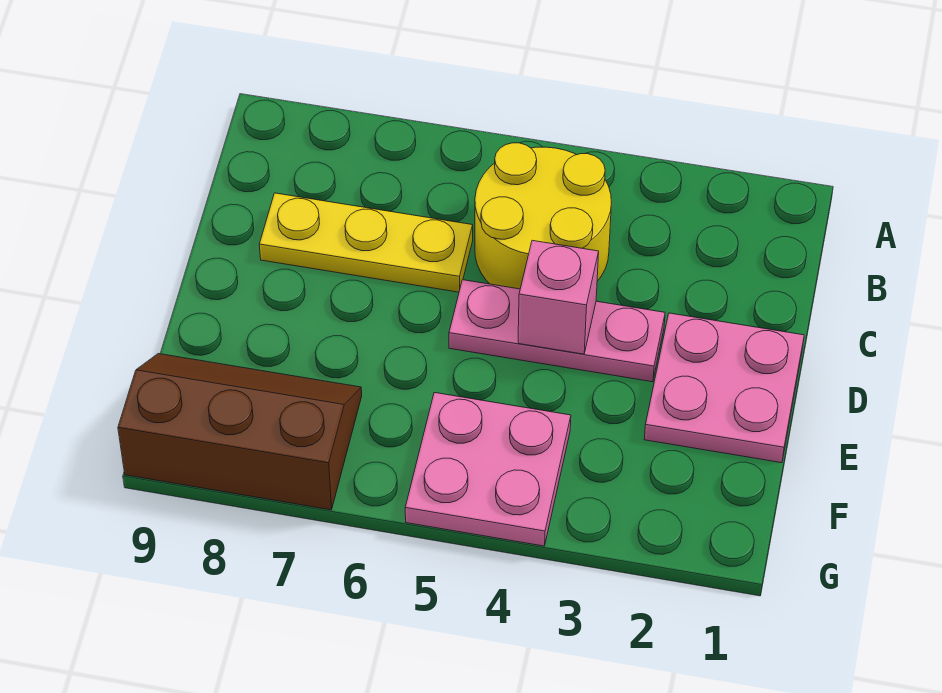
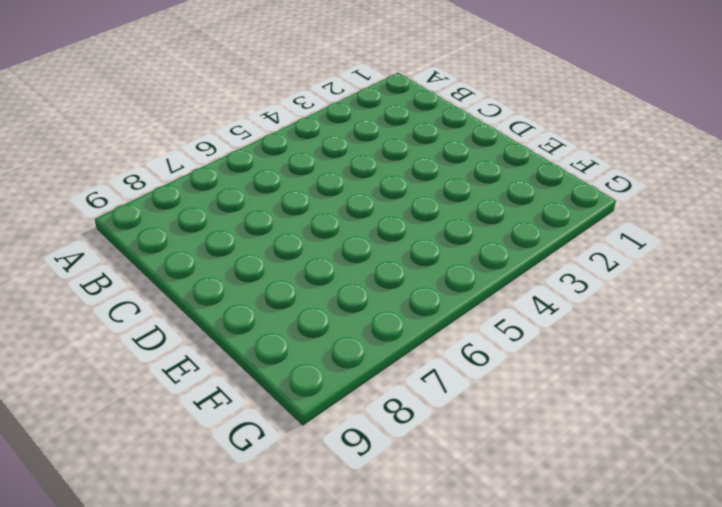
none -> yellow round brick B4:C5 level 1
none -> yellow plate C6:C8 level 1

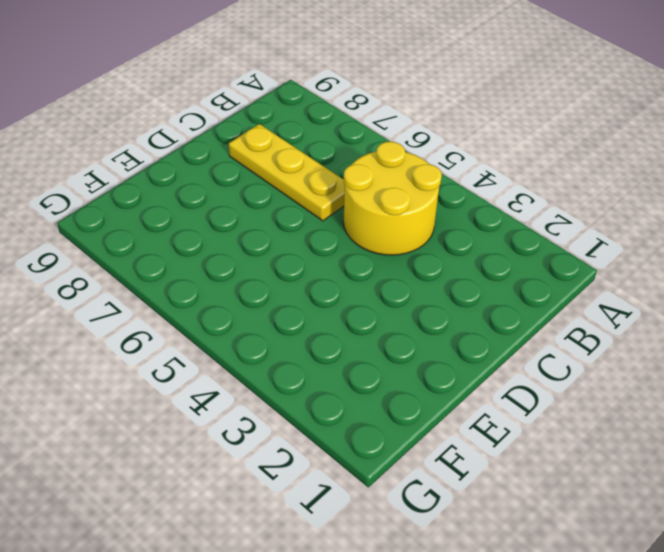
none -> pink plate D1:E2 level 1
none -> pink plate D3:D5 level 1

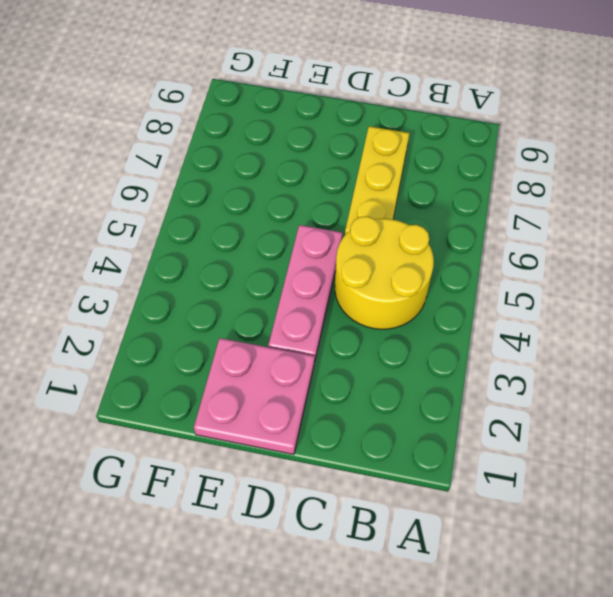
none -> pink plate F4:G5 level 1
none -> brown slope F7:G9 level 1 top G

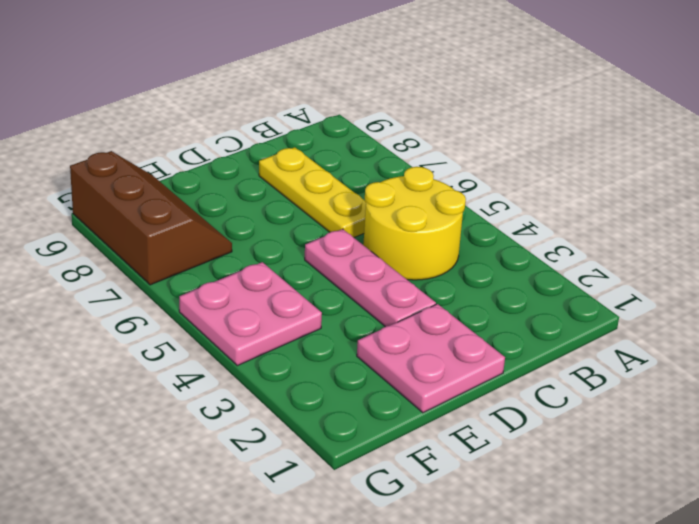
none -> pink brick D4 level 2

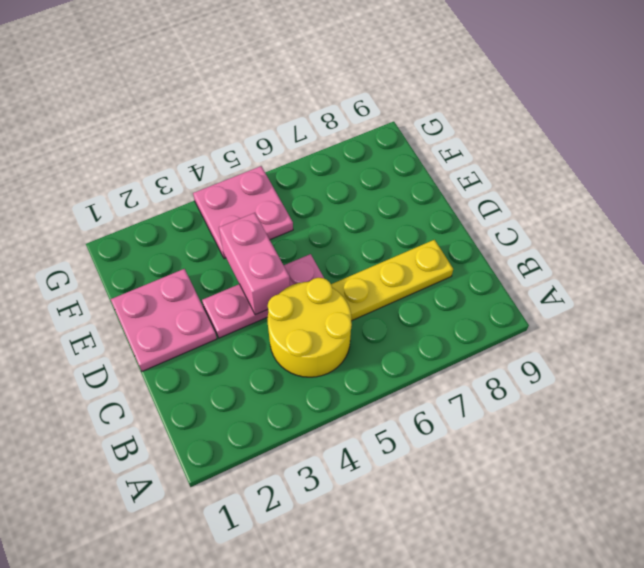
pink brick D4:E4 level 2 -> pink brick D4 level 2
none -> brown slope F7:G9 level 1 top G

